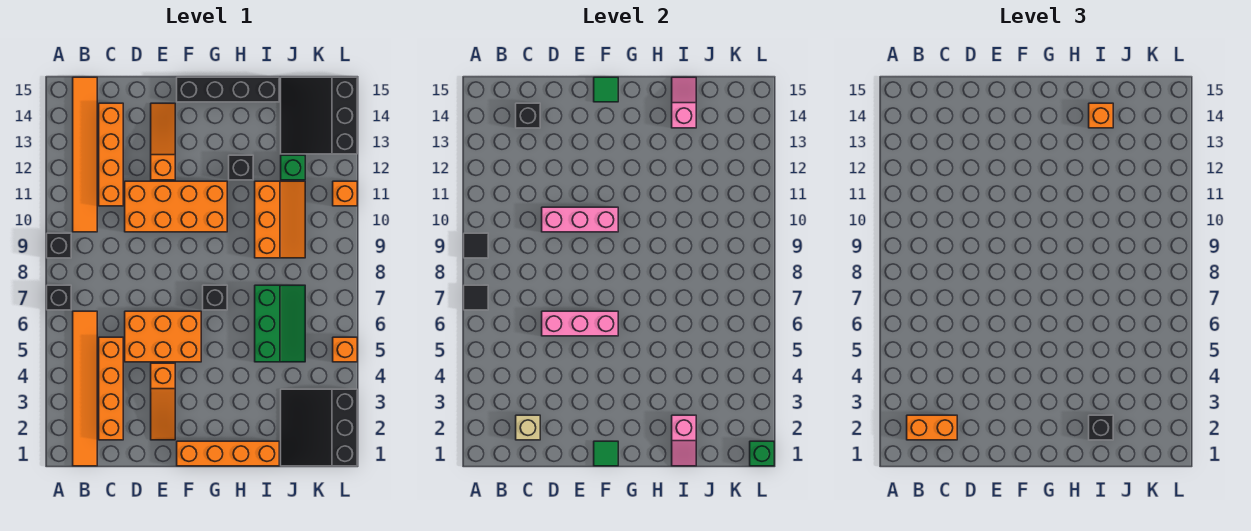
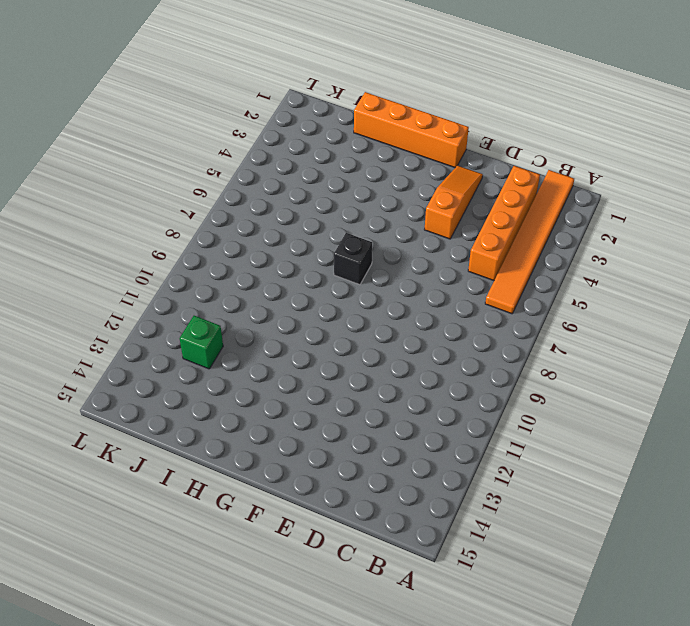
none -> black brick A7 level 1
none -> black brick A9 level 1
none -> orange tile B10:B15 level 1
none -> orange brick C11:C14 level 1

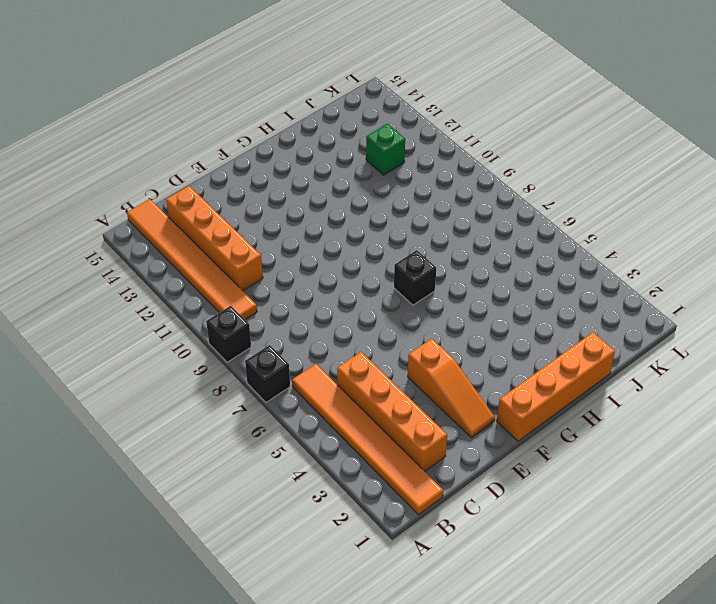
none -> orange brick D5:F6 level 1
none -> orange brick D10:G11 level 1
none -> orange slope E12:E14 level 1 top 12
none -> black brick F15:I15 level 1

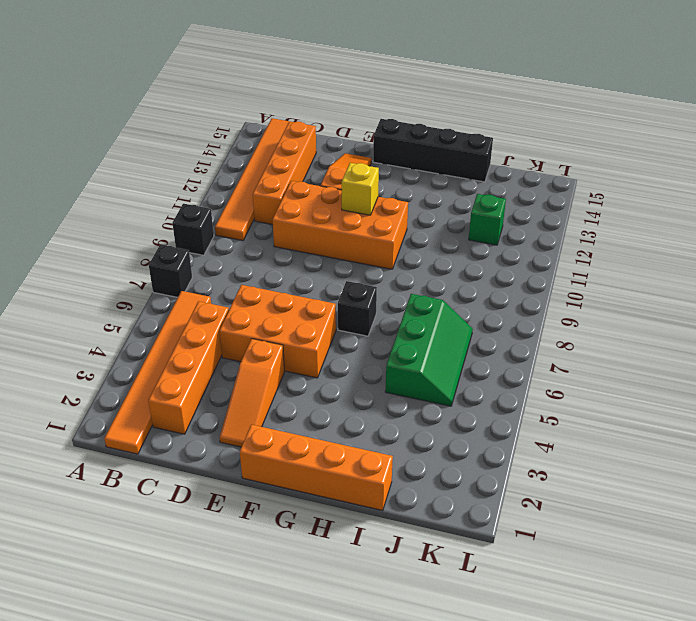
yellow brick F11 level 2 -> none
none -> black brick H12 level 1
none -> orange slope I9:J11 level 1 top I
none -> black slope J1:L3 level 1 top L
none -> black slope J13:L15 level 1 top L

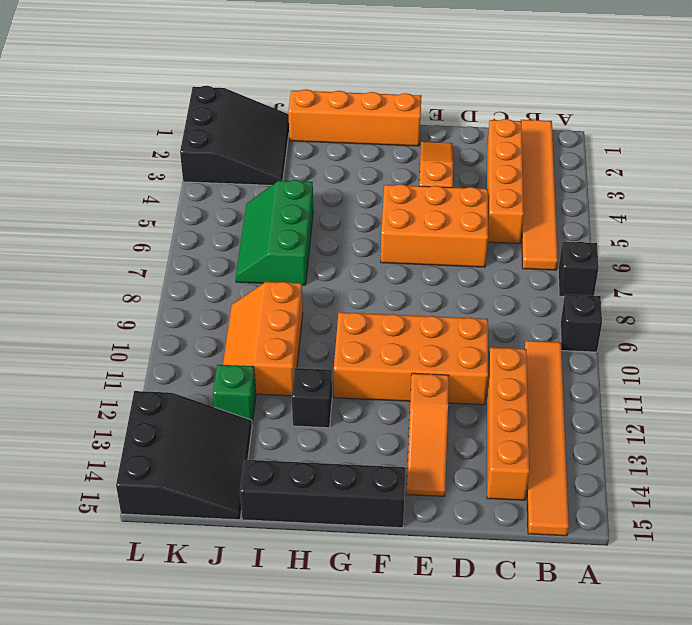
none -> black brick G7 level 1
none -> orange brick L5 level 1
none -> orange brick L11 level 1
none -> black tile A7 level 2

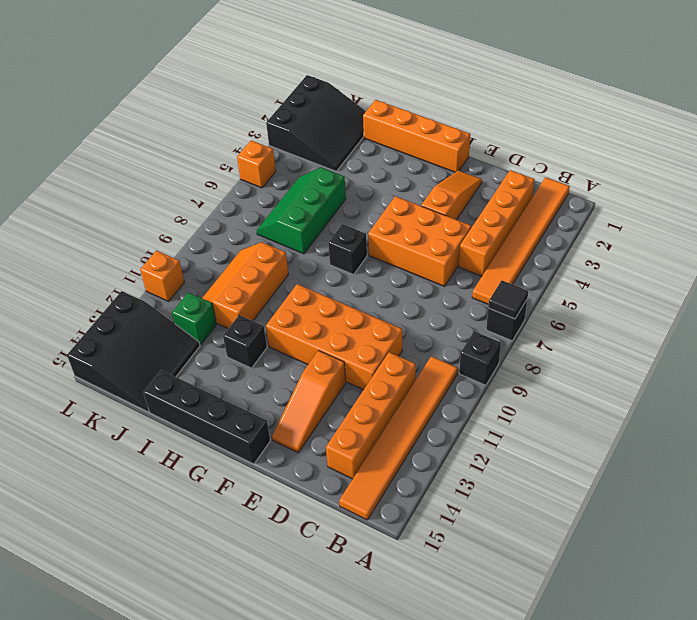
none -> black tile A9 level 2
none -> tan brick C2 level 2
none -> black brick C14 level 2
none -> pink brick D6:F6 level 2

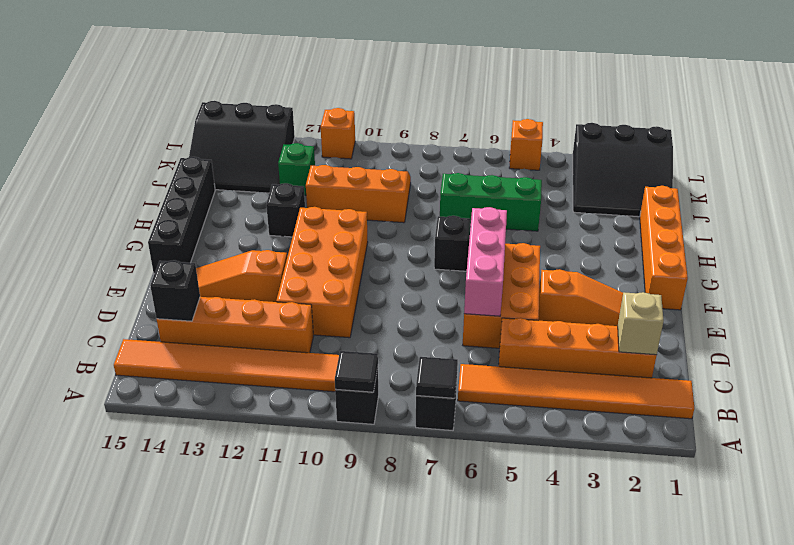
none -> pink brick D10:F10 level 2
none -> green tile F1 level 2
none -> green tile F15 level 2
none -> pink slope I1:I2 level 2 top 2

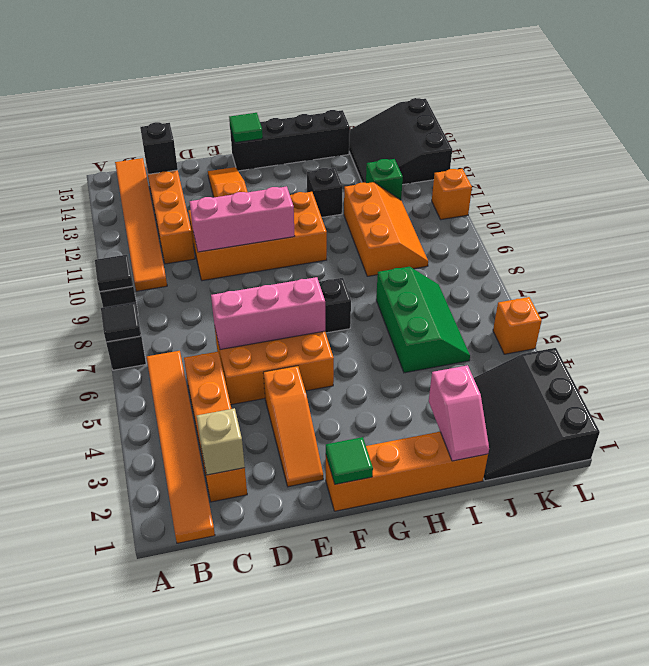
none -> pink slope I14:I15 level 2 top 14
none -> green brick L1 level 2
none -> orange brick B2:C2 level 3
none -> black brick I2 level 3

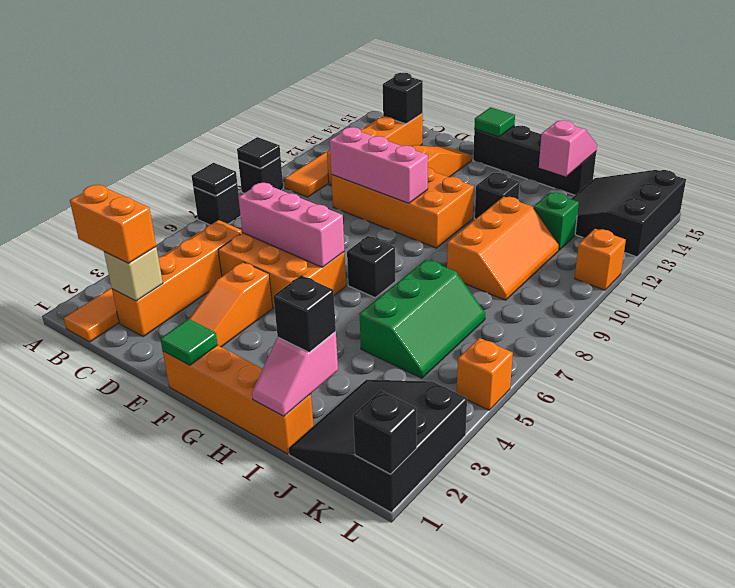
black brick L1 level 2 -> green brick L1 level 2
none -> orange brick I14 level 3

